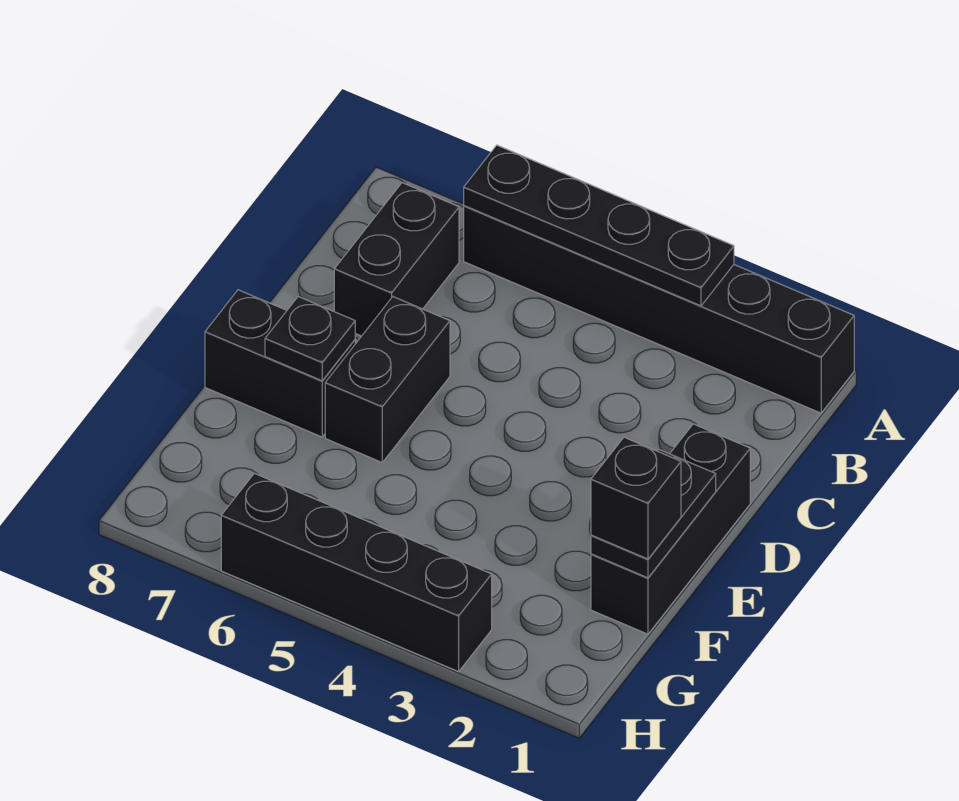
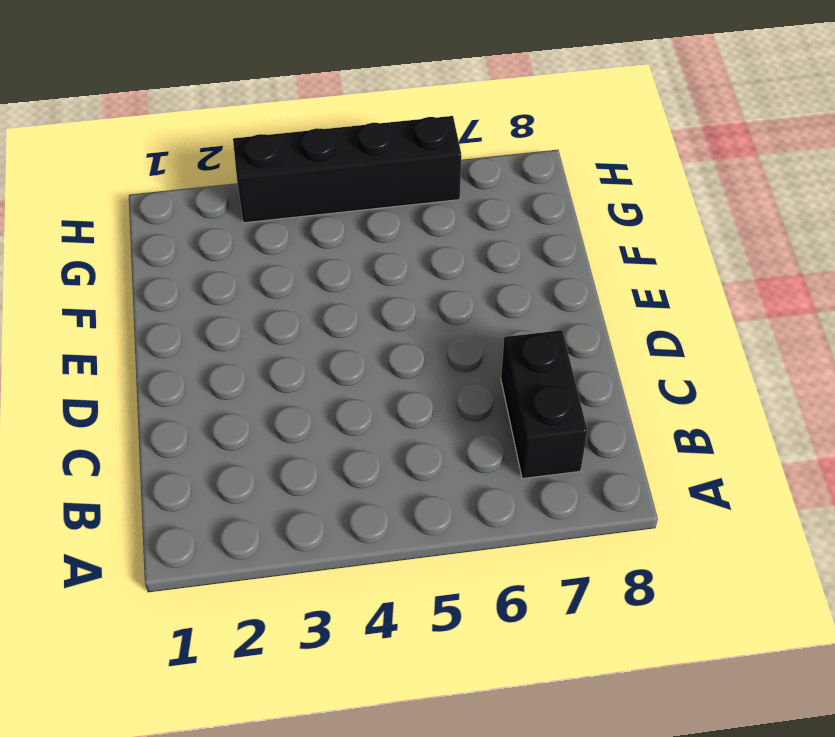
none -> black brick A1:A6 level 1
none -> black brick D1:F1 level 1

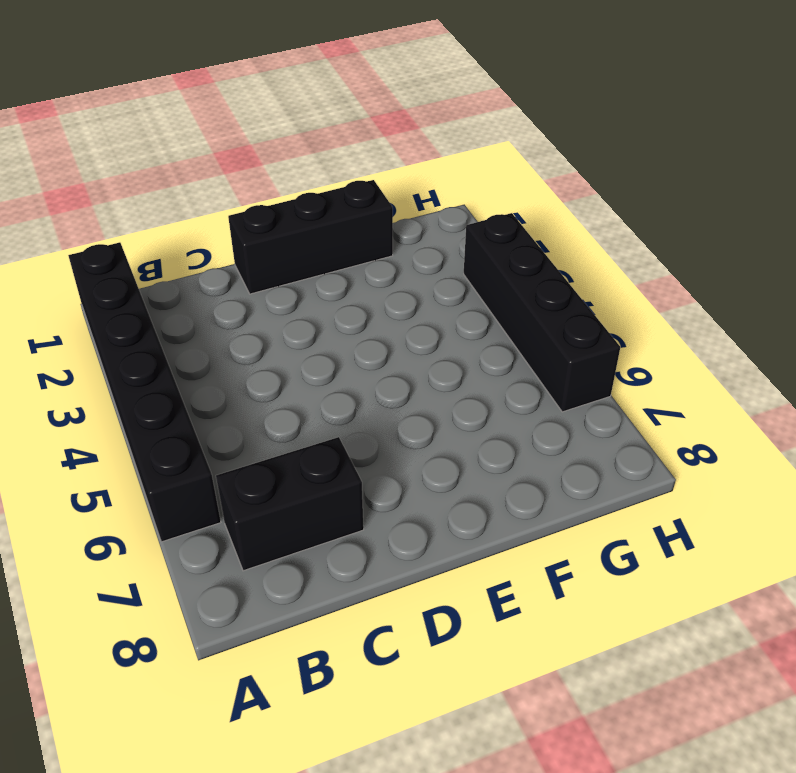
none -> black brick D6:E6 level 1
none -> black brick E7:E8 level 1

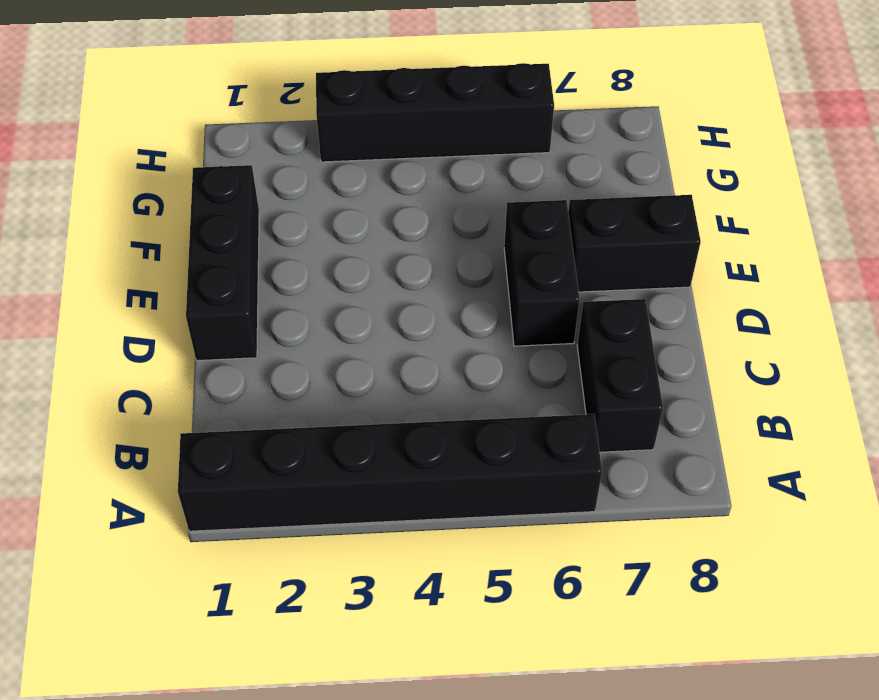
none -> black plate A3:A6 level 2
none -> black plate E1:F1 level 2

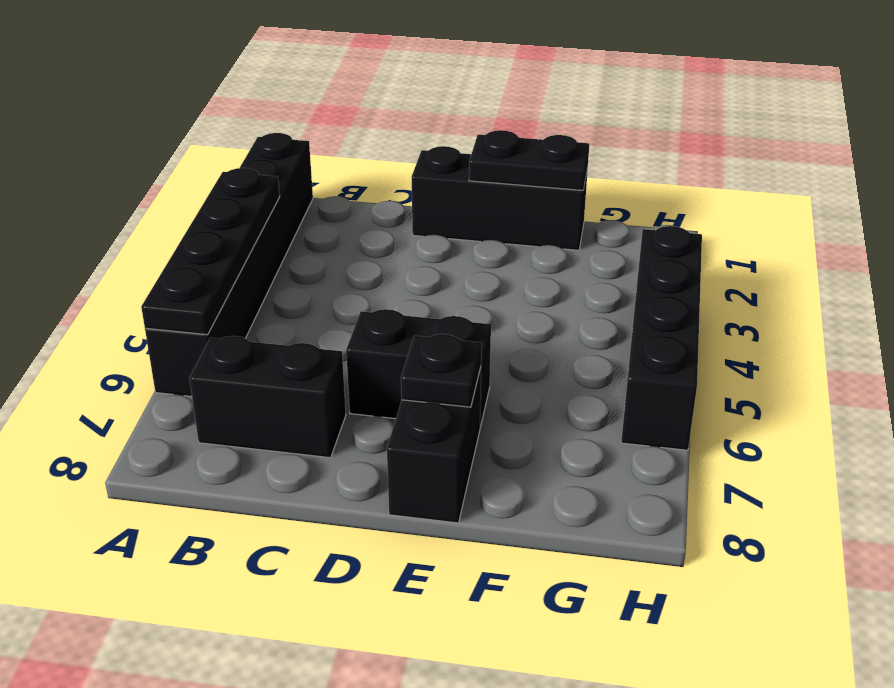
none -> black brick F1 level 3

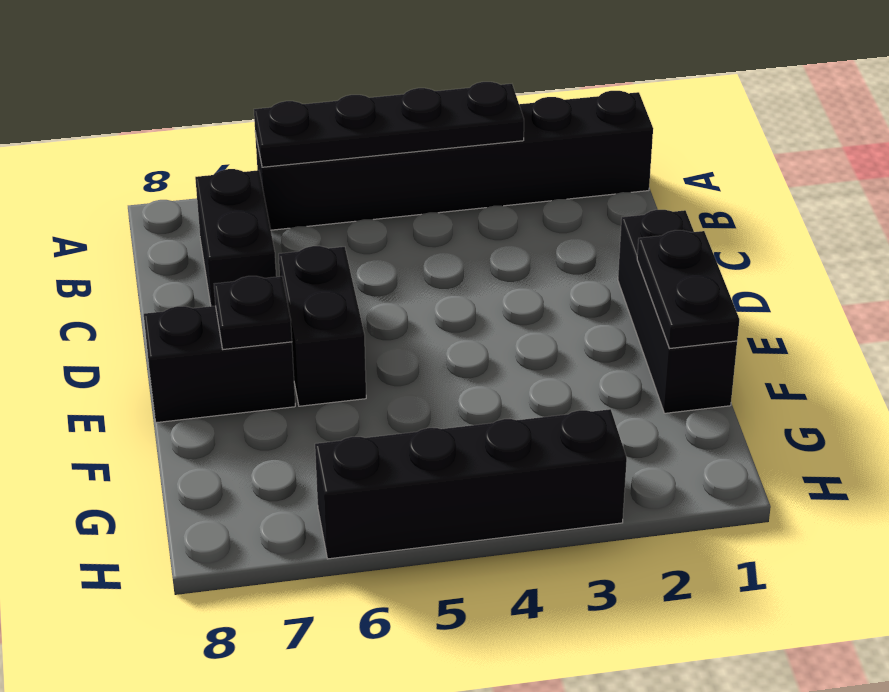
none -> black brick F1 level 3

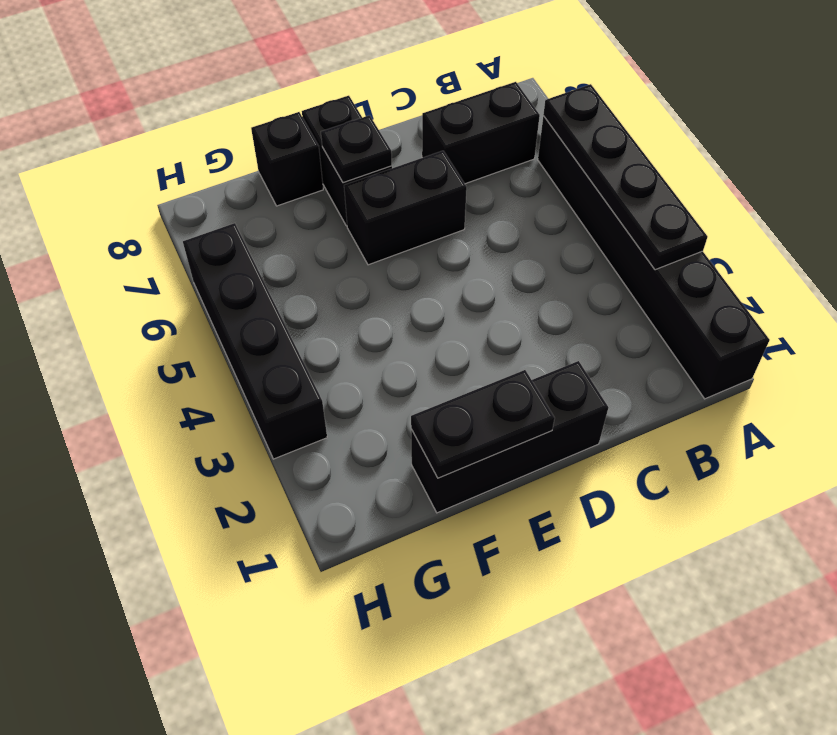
black brick F8 level 1 -> black brick F1 level 3

